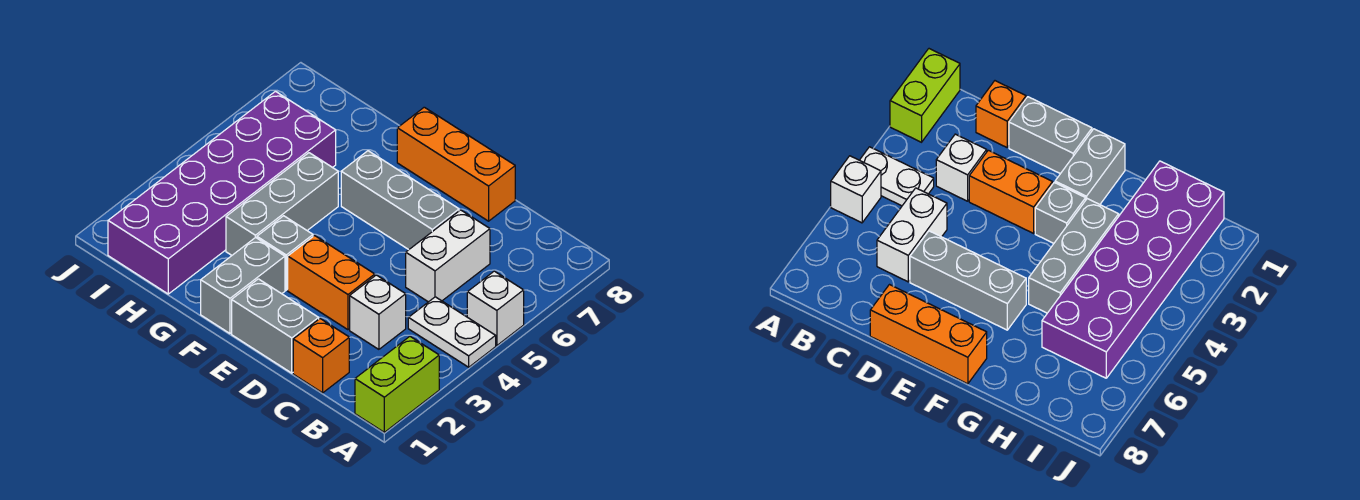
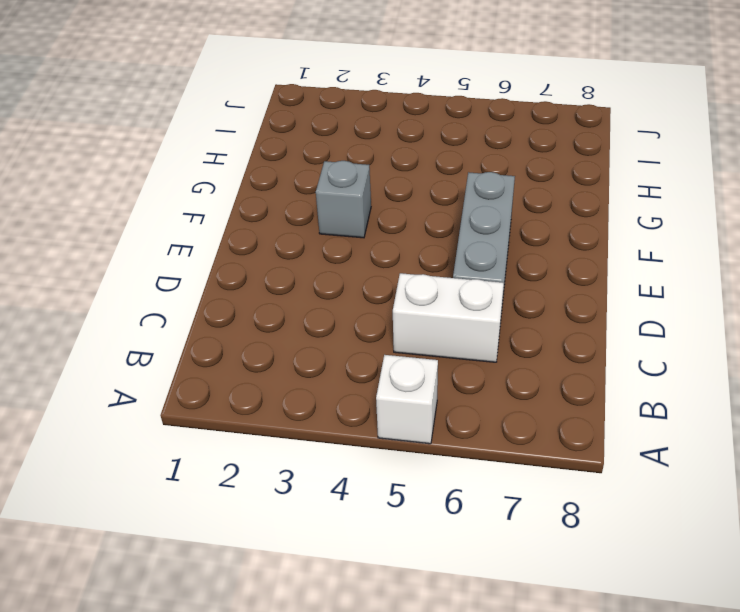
none -> lime brick A1:A2 level 1
none -> white plate A4:B4 level 1
none -> orange brick C1 level 1

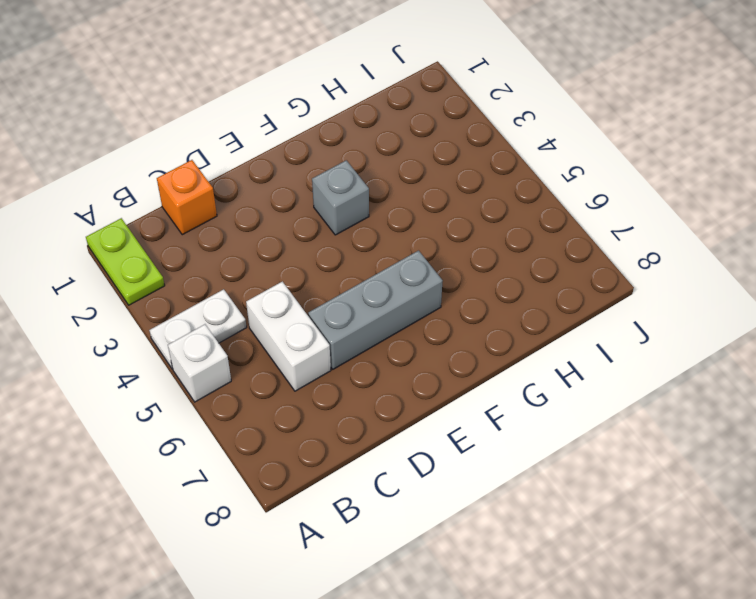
lime plate A1:A2 level 1 -> lime brick A1:A2 level 1
none -> white brick C3 level 1
none -> grey brick D1:E1 level 1
none -> orange brick D3:E3 level 1

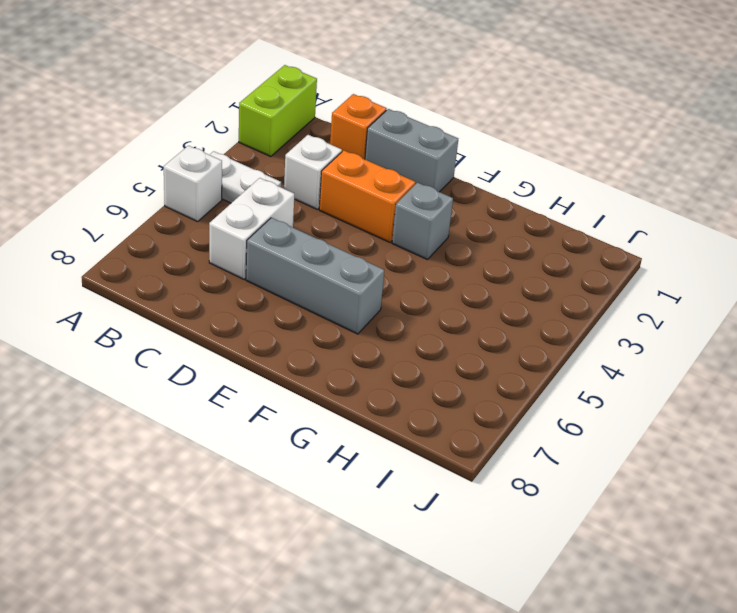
none -> orange brick D8:F8 level 1
none -> grey brick F1:F2 level 1
none -> grey brick G3:G5 level 1

